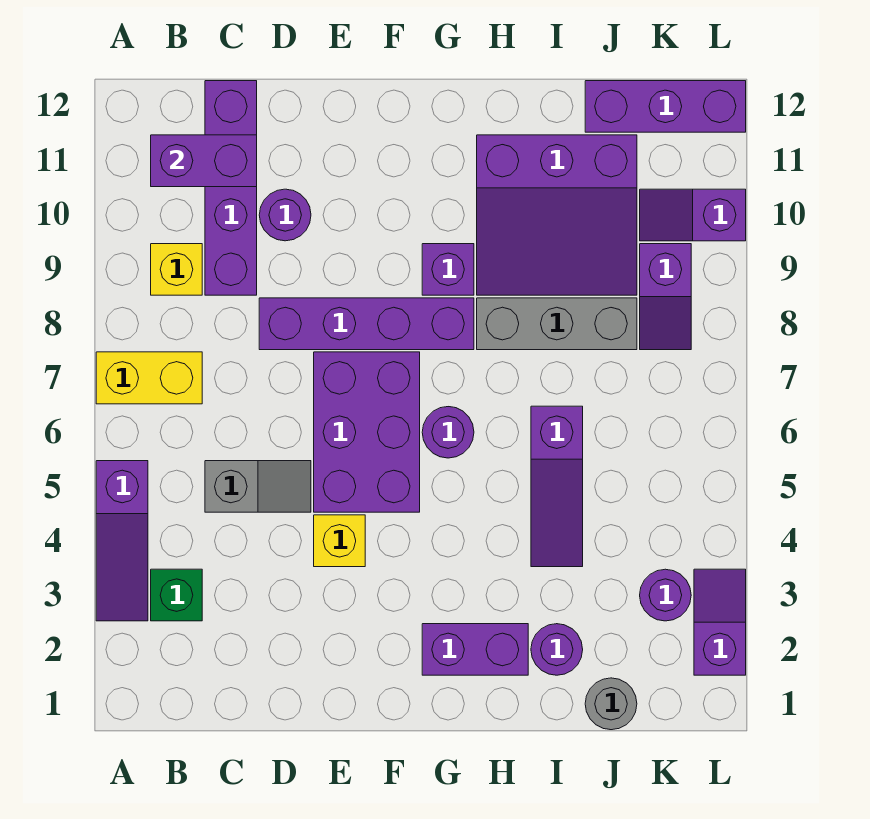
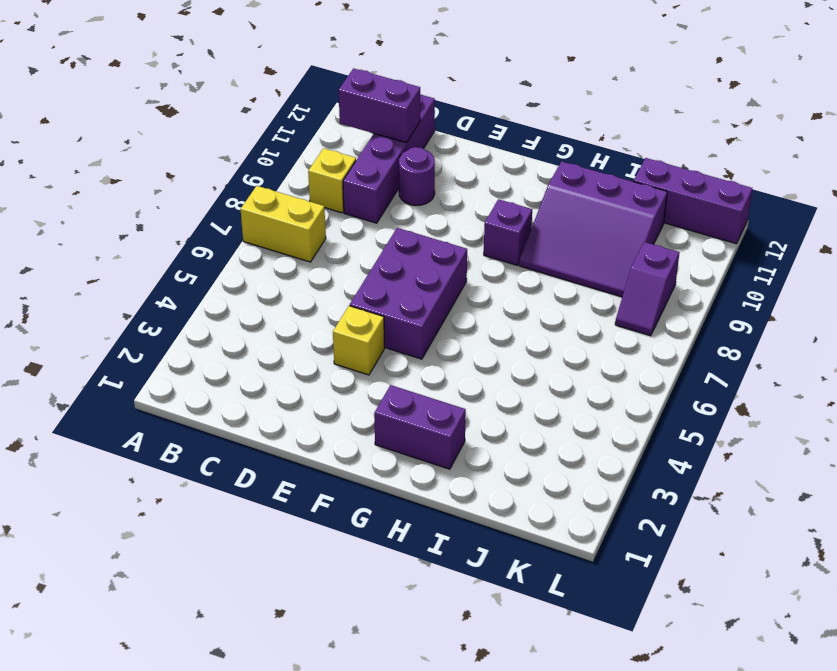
none -> purple slope A3:A5 level 1 top 5
none -> green brick B3 level 1
none -> grey slope C5:D5 level 1 top C

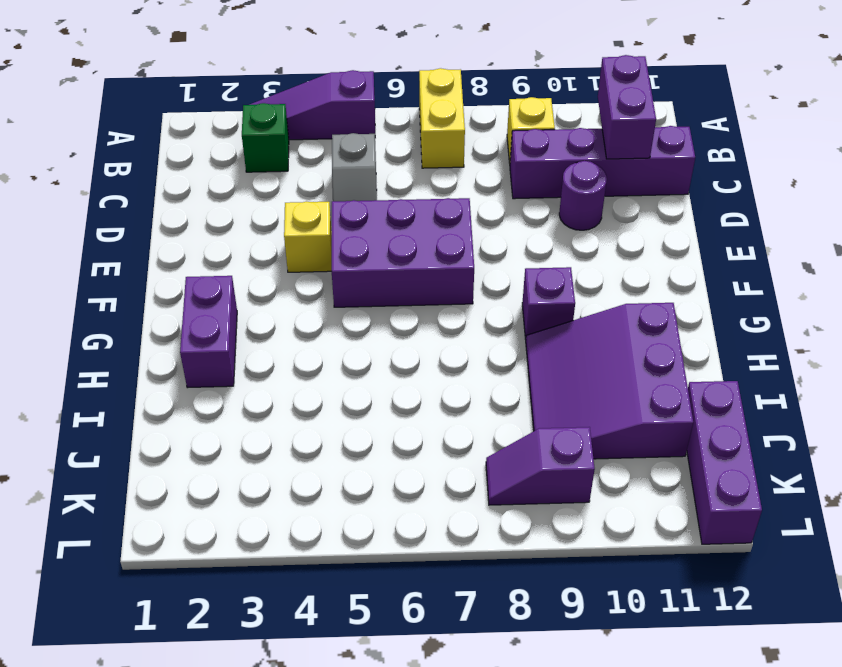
none -> purple brick D8:G8 level 1
none -> purple round brick G6 level 1
none -> grey brick H8:J8 level 1

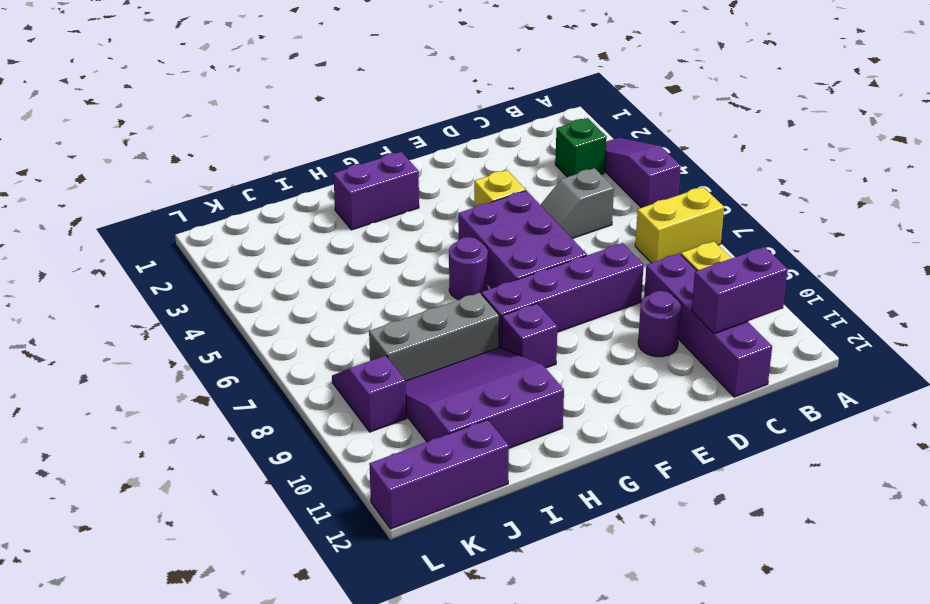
none -> purple round brick I2 level 1
none -> purple slope I4:I6 level 1 top 6
none -> grey round brick J1 level 1

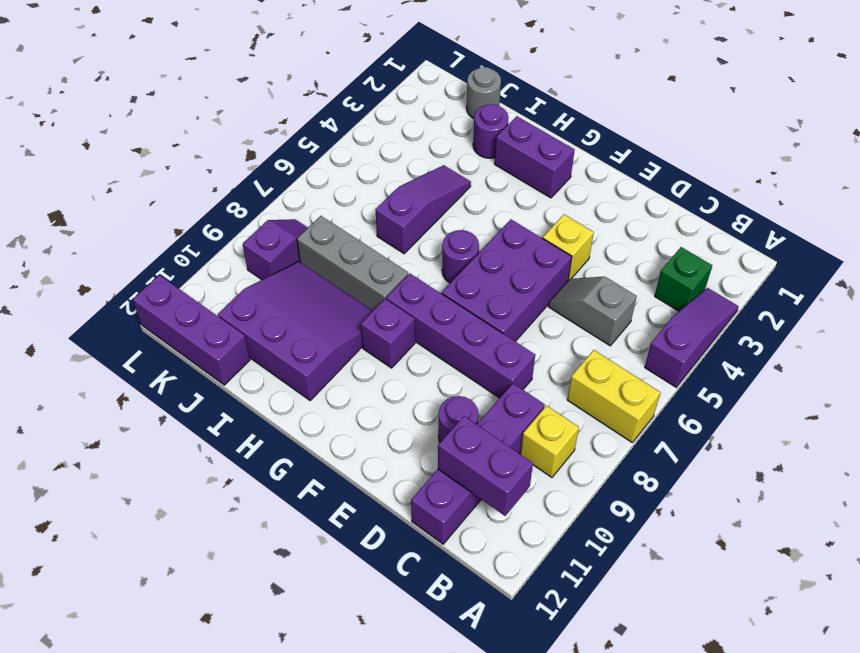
none -> purple round brick K3 level 1
none -> purple slope K10:L10 level 1 top L
none -> purple slope L2:L3 level 1 top 2

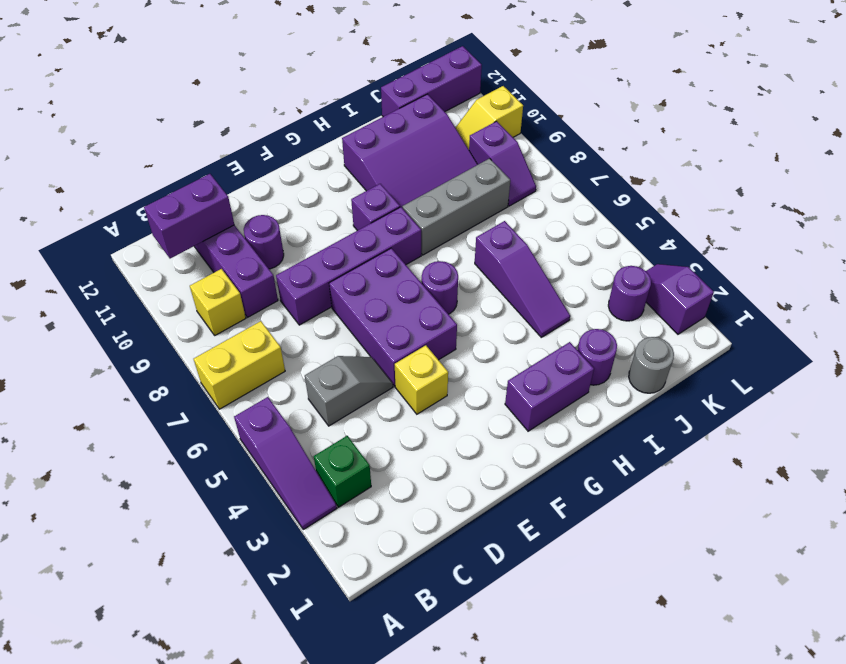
yellow slope K10:L10 level 1 top L -> purple slope K10:L10 level 1 top L

